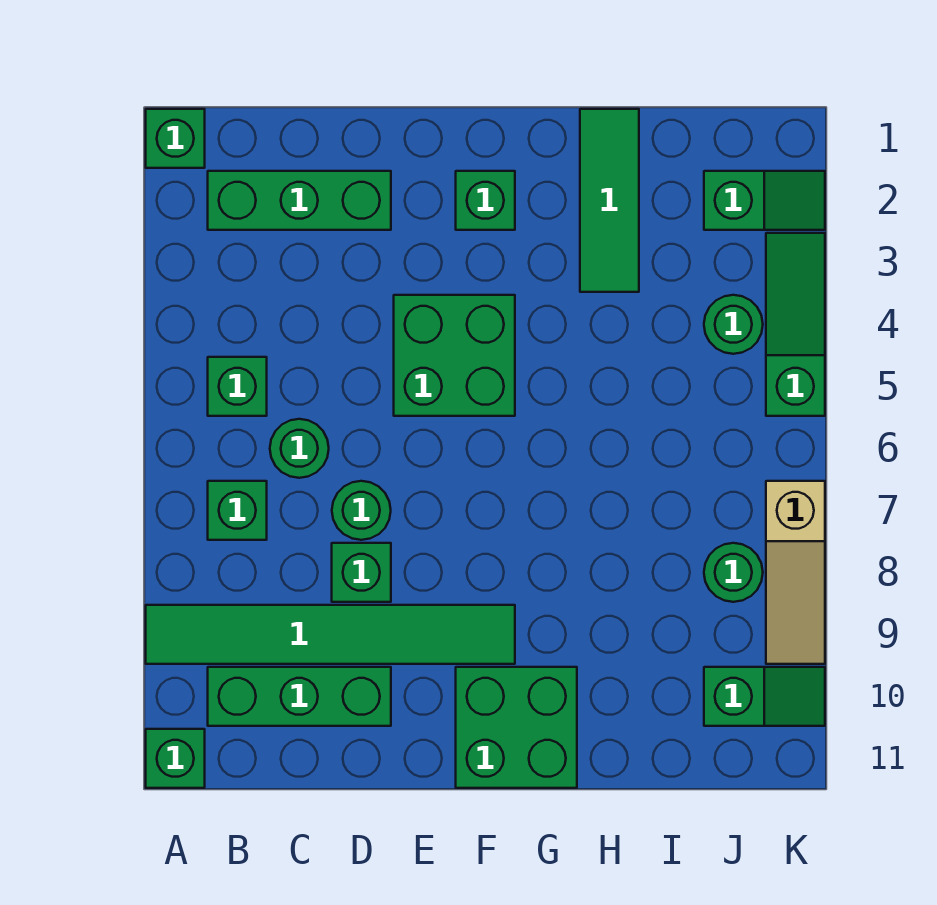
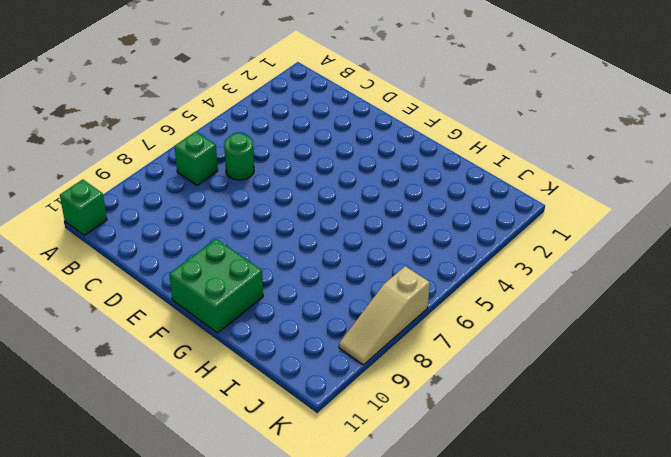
none -> green brick A1 level 1
none -> green tile A9:F9 level 1
none -> green brick B2:D2 level 1

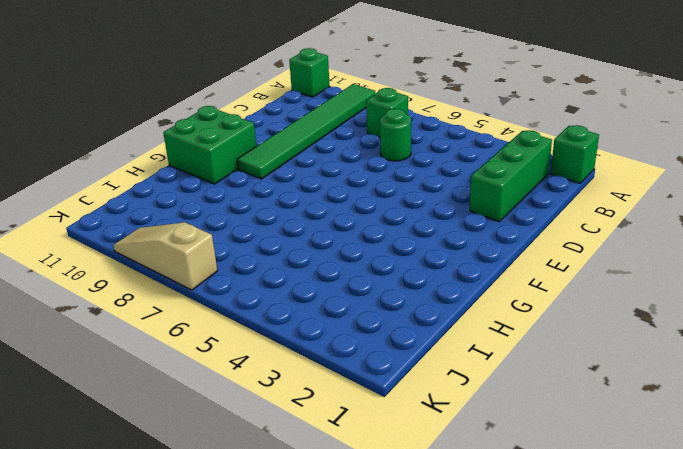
none -> green brick B5 level 1
none -> green brick B10:D10 level 1
none -> green round brick D7 level 1

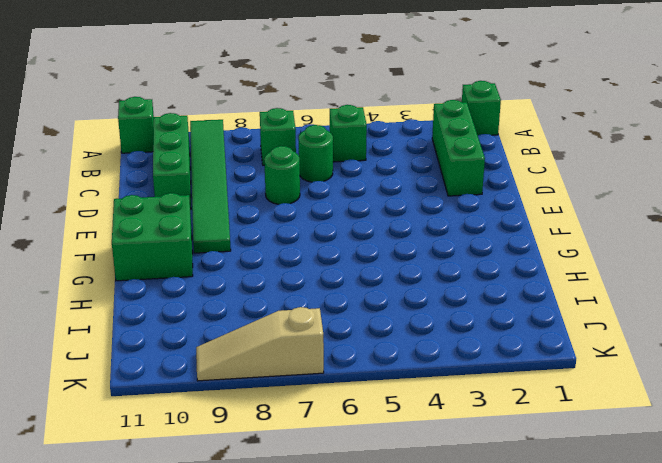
none -> green brick D8 level 1
none -> green brick E4:F5 level 1
none -> green brick F2 level 1

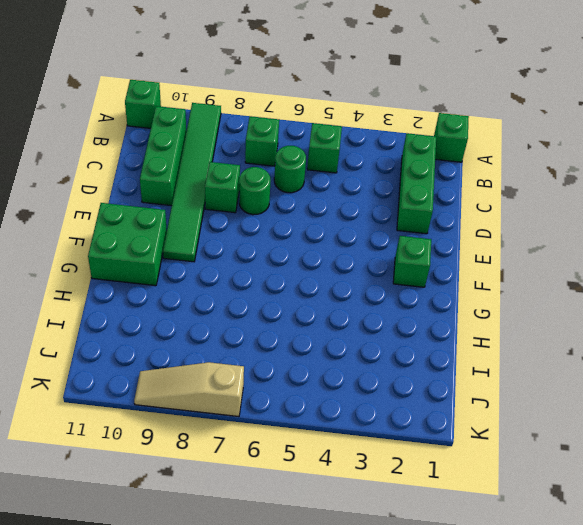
none -> green brick E4:F5 level 1
none -> green tile H1:H3 level 1
none -> green slope J2:K2 level 1 top J

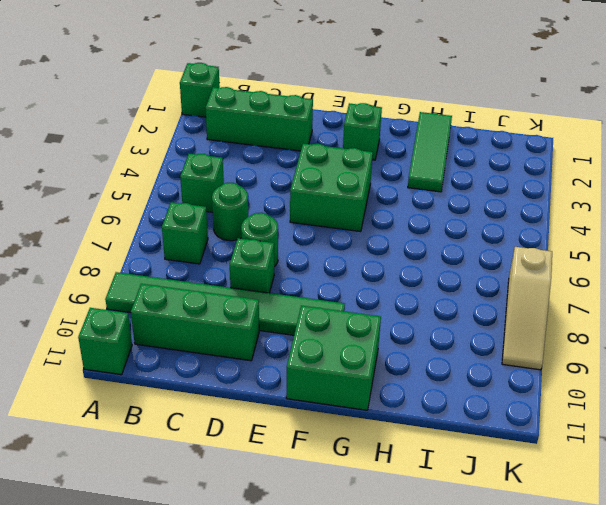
none -> green slope J2:K2 level 1 top J
none -> green round brick J4 level 1
none -> green round brick J8 level 1

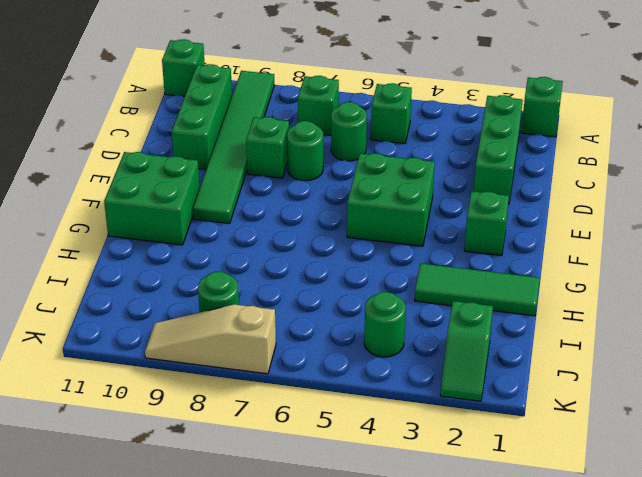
none -> green slope J10:K10 level 1 top J
none -> green slope K3:K5 level 1 top 5

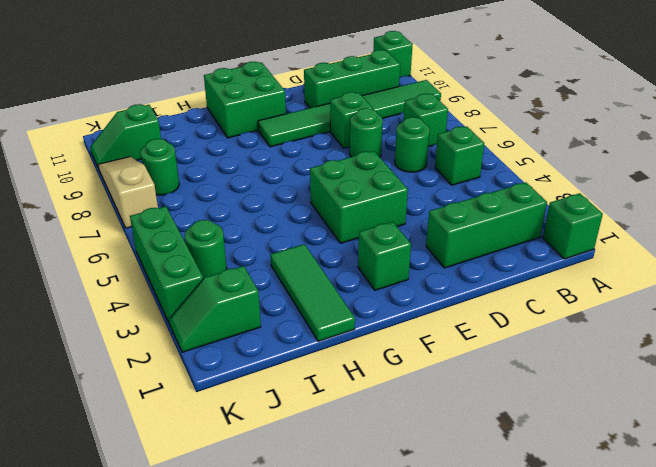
green brick K3:K5 level 1 -> green slope K3:K5 level 1 top 5

